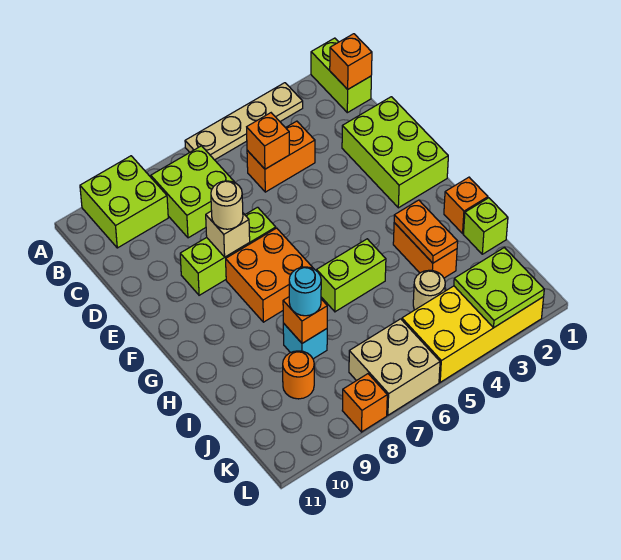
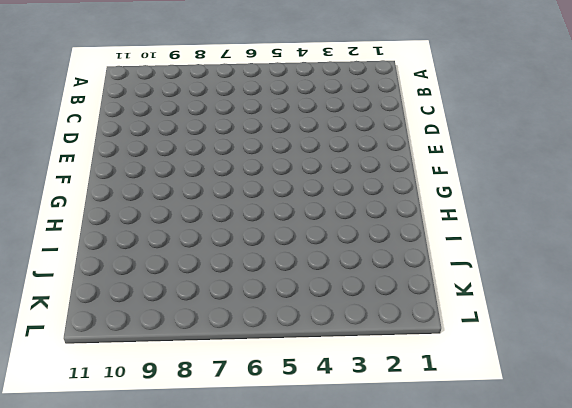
none -> lime brick A1:B1 level 1
none -> tan plate A3:A6 level 1
none -> lime brick A9:B10 level 1

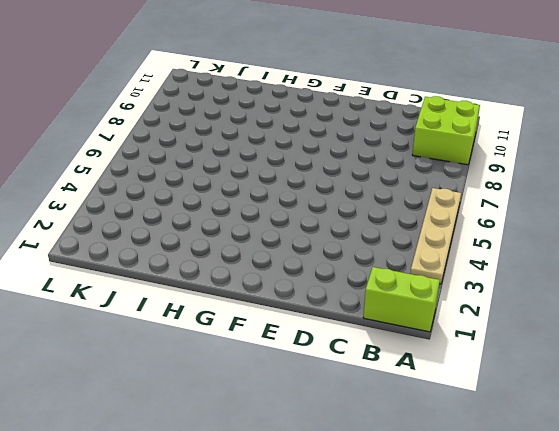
none -> lime brick B7:C8 level 1
none -> orange brick C4:C5 level 1
none -> lime brick D1:F2 level 1

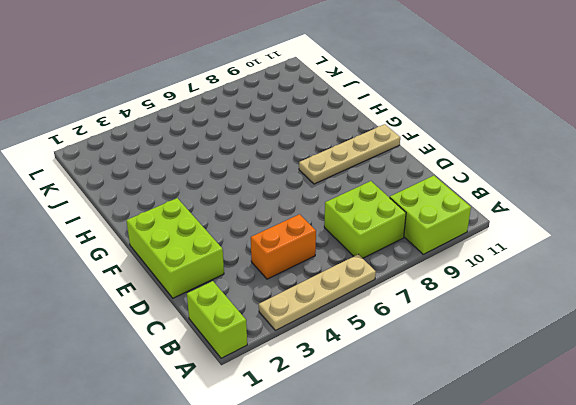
tan plate F8:F11 level 1 -> orange brick F7:G8 level 1
none -> lime brick E7:E9 level 1
none -> orange brick H1 level 1
none -> orange brick H3:I3 level 1

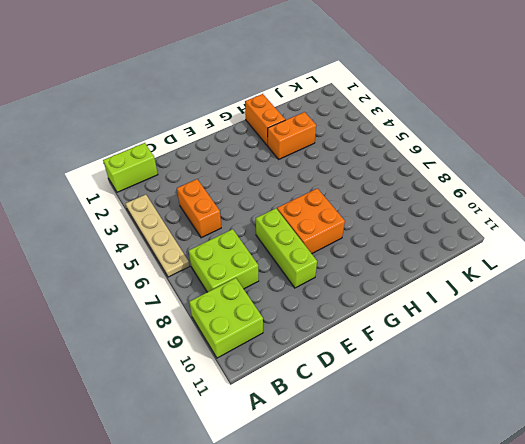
orange brick H1:H2 level 1 -> orange brick H1 level 1
none -> lime brick D1:F2 level 1
none -> lime brick H5:H6 level 1
none -> lime brick I1 level 1

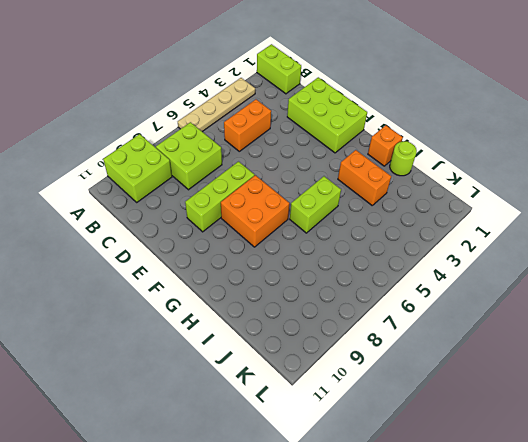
lime round brick I1 level 1 -> lime brick I1 level 1
none -> cyan brick I8 level 1
none -> tan round brick J4 level 1
none -> orange round brick J9 level 1

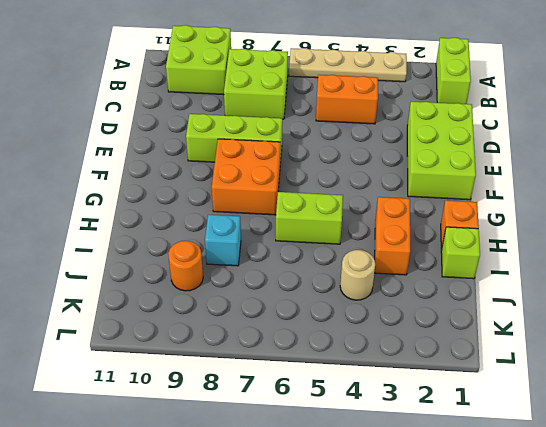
none -> yellow brick K2:L5 level 1
none -> tan brick K6:L7 level 1
none -> orange brick L8 level 1

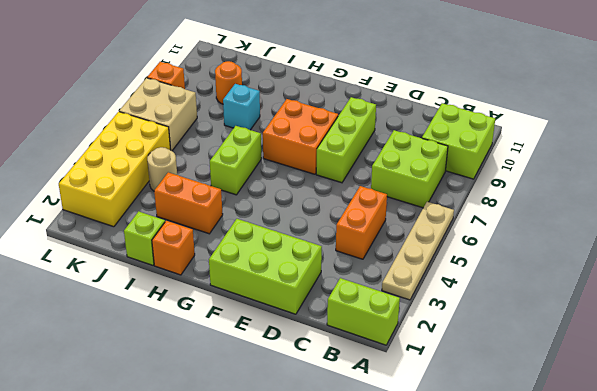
none -> orange brick B1 level 2
none -> orange brick C5 level 2
none -> tan brick E8 level 2

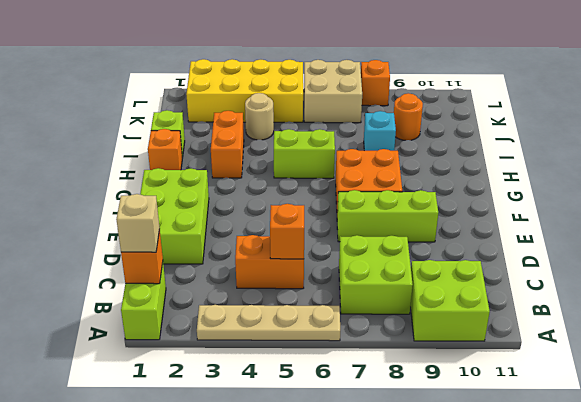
tan brick B1 level 3 -> tan brick E8 level 2
none -> orange plate H3:I3 level 2
none -> orange brick I8 level 2
none -> lime plate K2:L3 level 2

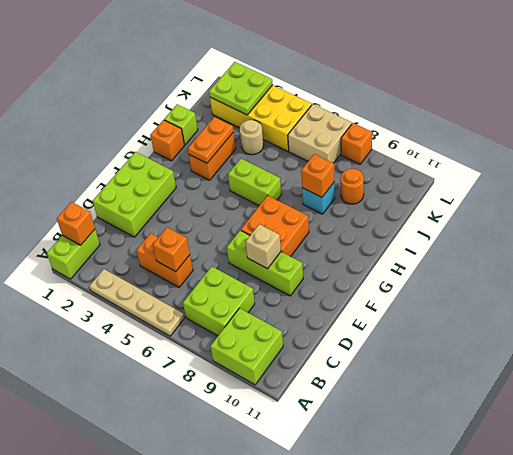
none -> tan round brick E8 level 3
none -> cyan round brick I8 level 3

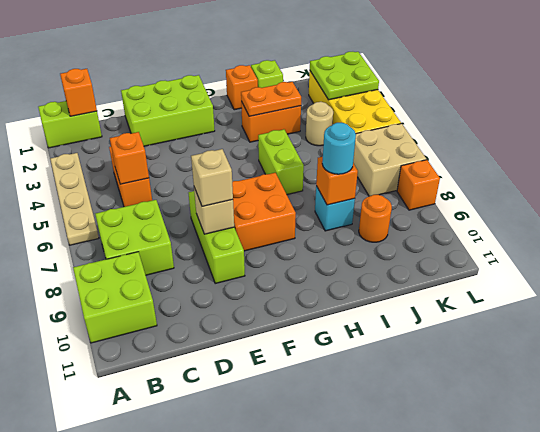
tan brick E8 level 3 -> tan round brick E8 level 3

